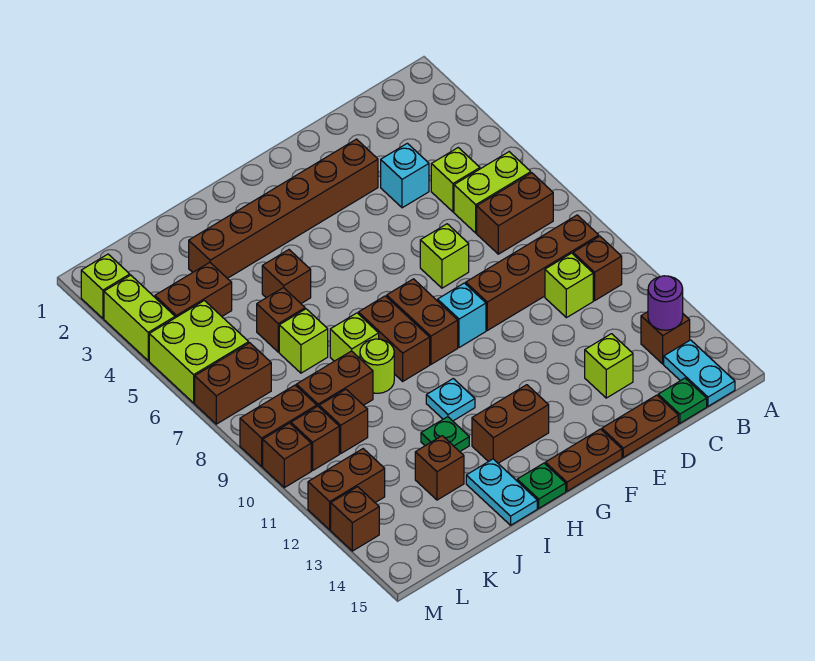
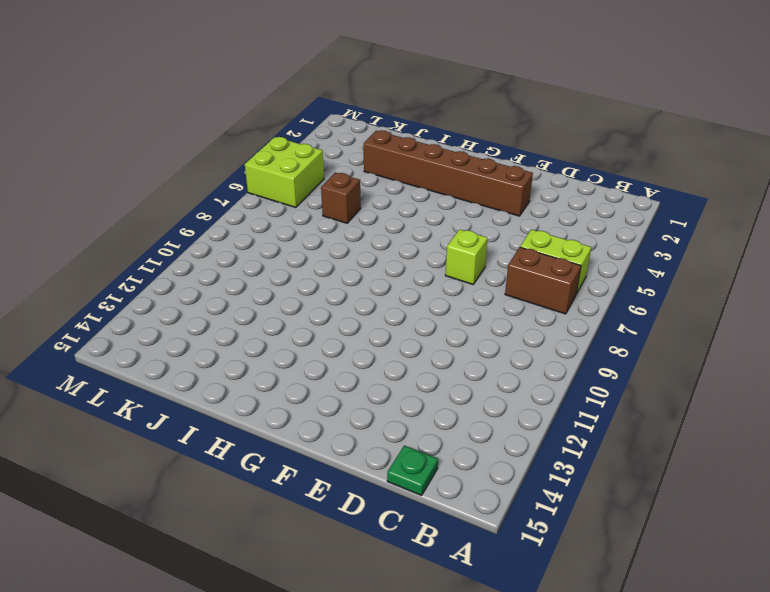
none -> brown brick B9:E9 level 1
none -> brown brick B10 level 1
none -> brown brick B13 level 1
none -> cyan plate B14:B15 level 1

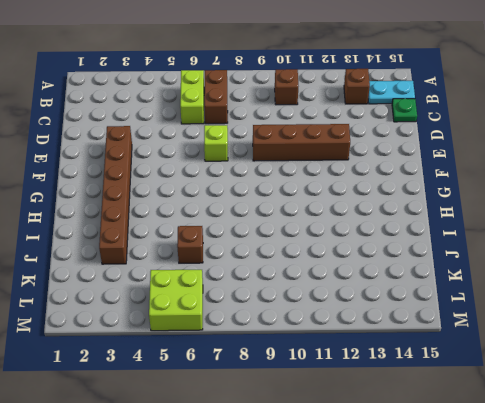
brown brick E9:E12 level 1 -> brown brick B9:E9 level 1
none -> lime brick C5 level 1
none -> lime brick C10 level 1
none -> cyan brick D4 level 1
none -> lime brick D13 level 1

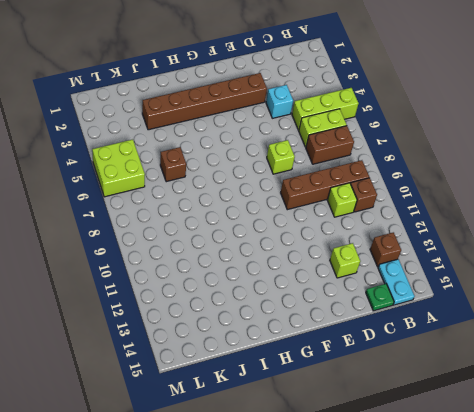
lime brick A5:C5 level 1 -> lime brick C5 level 1
none -> brown plate D15:E15 level 1
none -> cyan brick F9 level 1
none -> brown plate F15:G15 level 1
none -> brown brick G8:G9 level 1

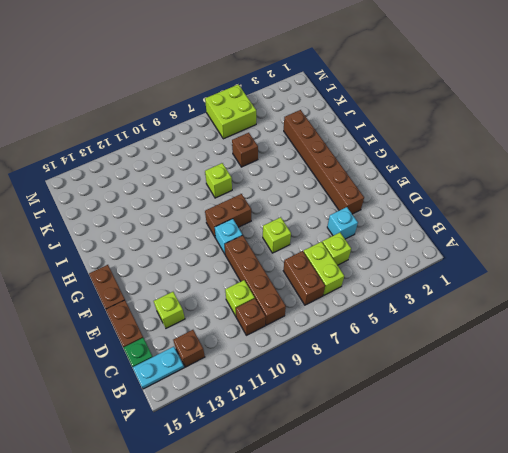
none -> brown brick G13:H13 level 1
none -> brown brick H8:H9 level 1
none -> cyan plate H11 level 1
none -> green plate H15 level 1

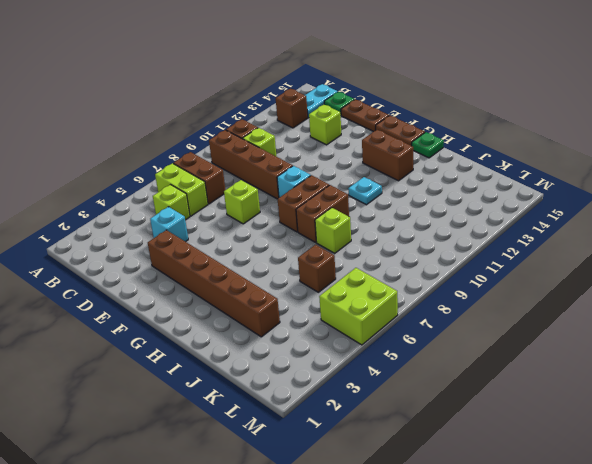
none -> brown brick I5 level 1
none -> lime round brick I9 level 1
none -> green plate I12 level 1
none -> cyan plate I14:I15 level 1

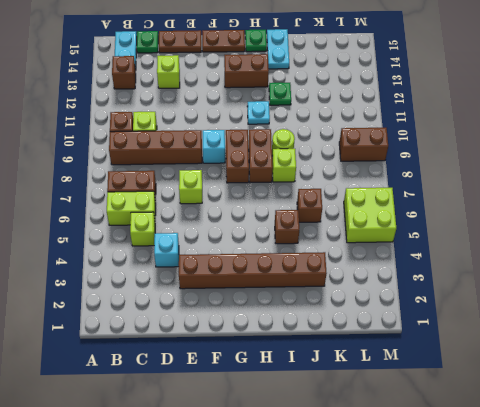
none -> lime brick J7 level 1
none -> brown brick J9:K9 level 1
none -> brown brick J13 level 1
none -> brown brick K4:L4 level 1

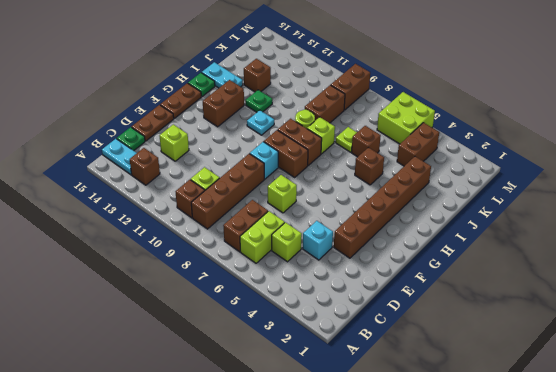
lime plate J7 level 1 -> lime brick J7 level 1
none -> brown brick K10 level 1
none -> brown brick L7:M7 level 1
none -> brown brick L10 level 1
none -> brown brick L12:M12 level 1

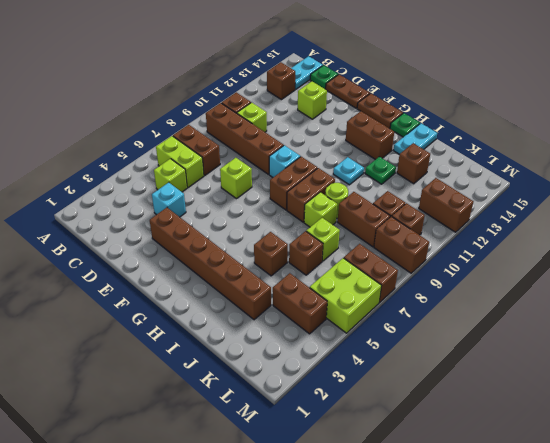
none -> lime brick M2 level 1
none -> lime brick M3:M4 level 1
none -> brown brick M10 level 1
none -> brown brick M13 level 1

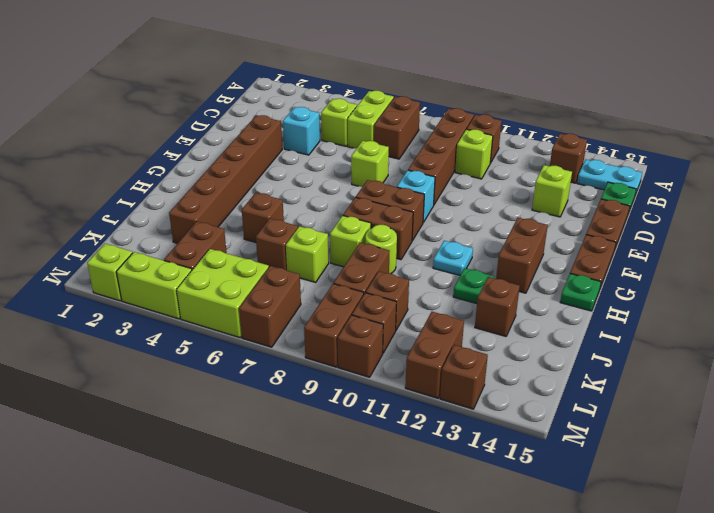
none -> cyan plate I14:I15 level 1
none -> purple round brick B13 level 2

